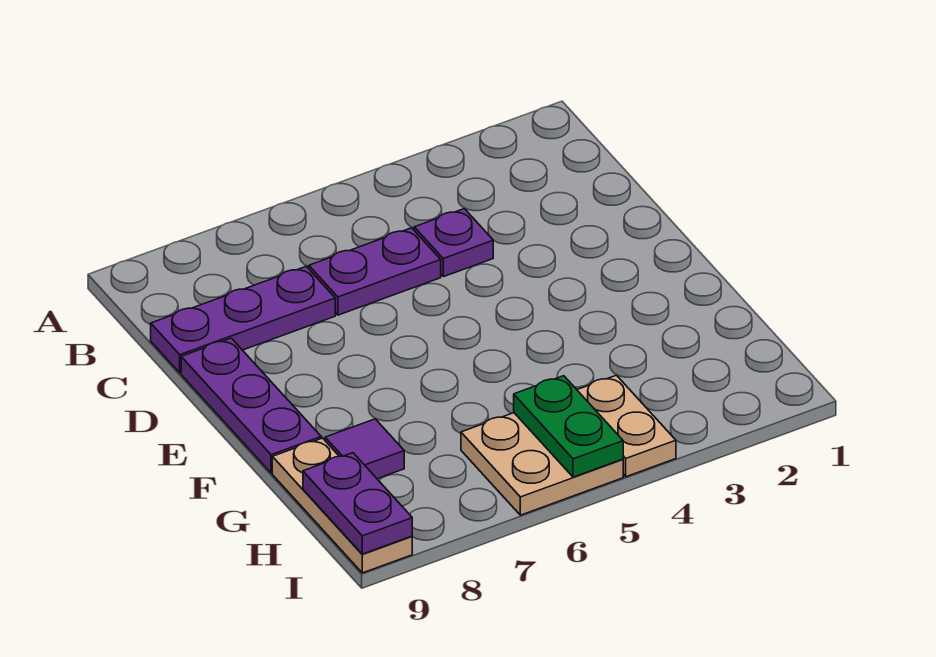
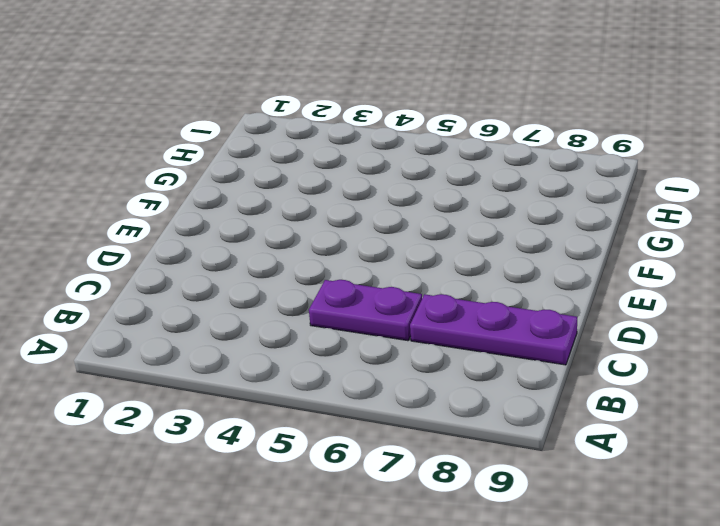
none -> purple plate C4 level 1
none -> purple plate D9:F9 level 1

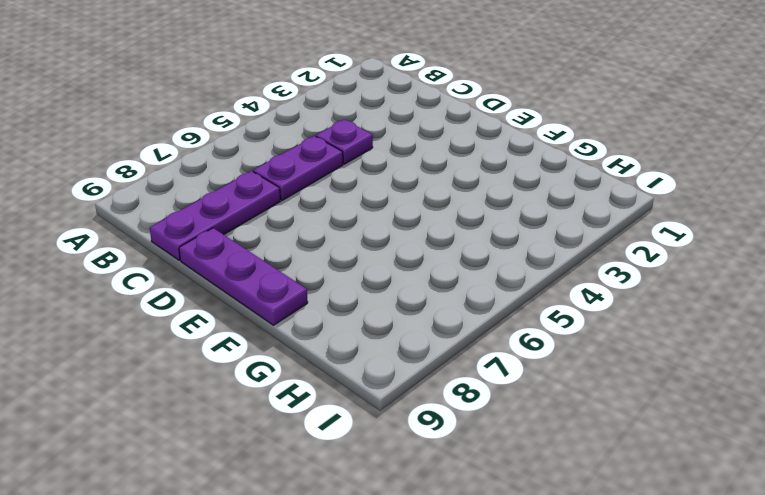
none -> purple tile G8 level 1
none -> tan plate G9:I9 level 1

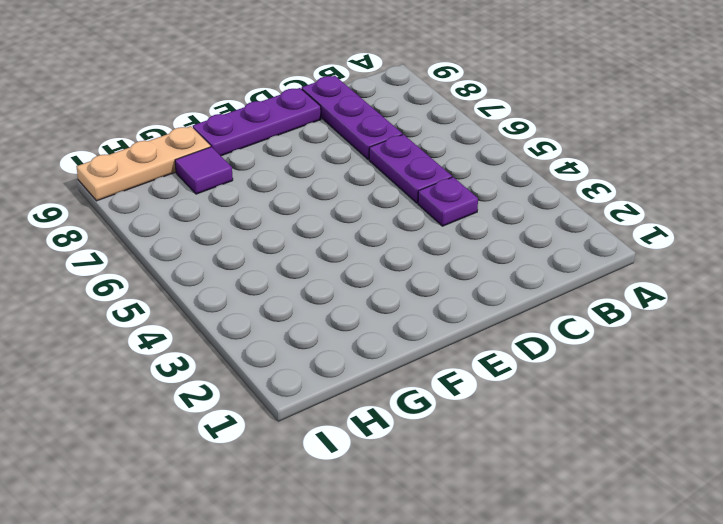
none -> tan plate H4:I4 level 1
none -> tan plate H5:I6 level 1

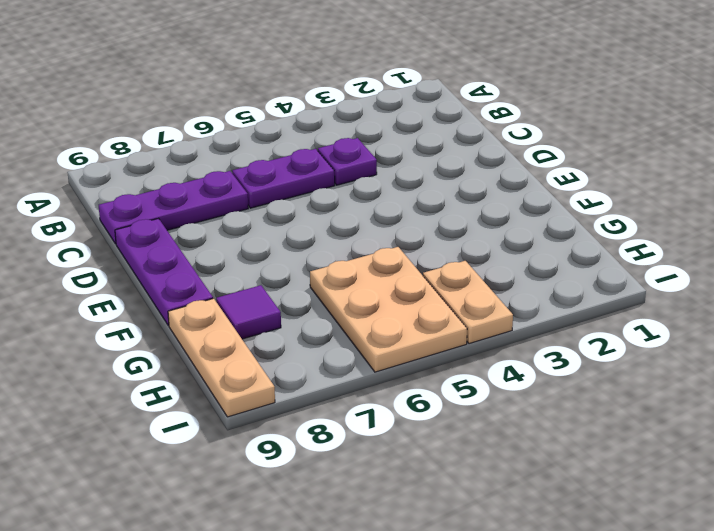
tan plate G5:I6 level 1 -> tan plate H5:I6 level 1
none -> green plate H5:I5 level 2
none -> purple plate H9:I9 level 2

